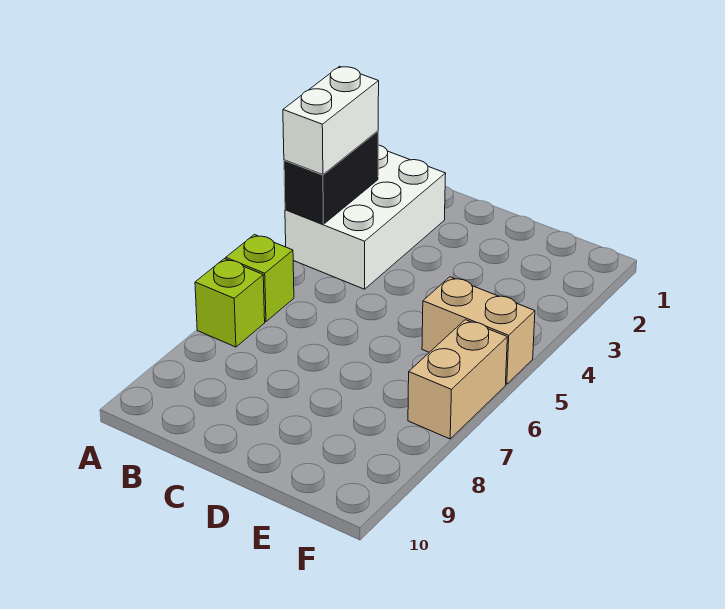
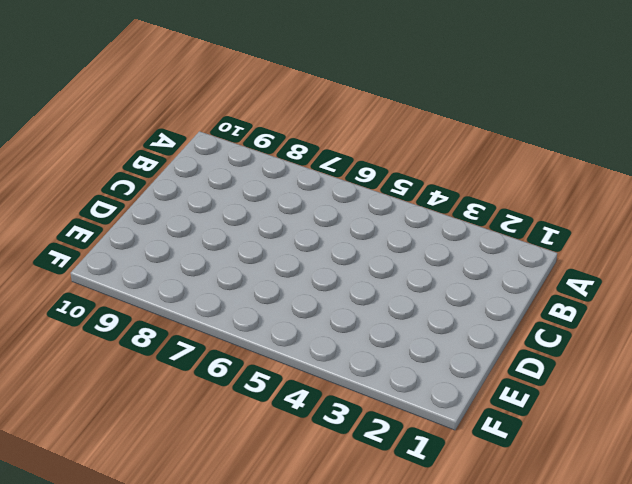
none -> white brick A2:B4 level 1
none -> lime brick A6 level 1

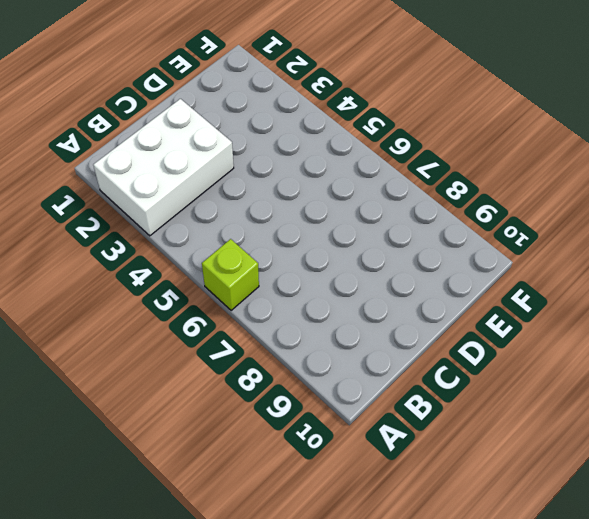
white brick A2:C3 level 1 -> white brick A2:B4 level 1
none -> lime brick A7 level 1
none -> tan brick E5:F5 level 1

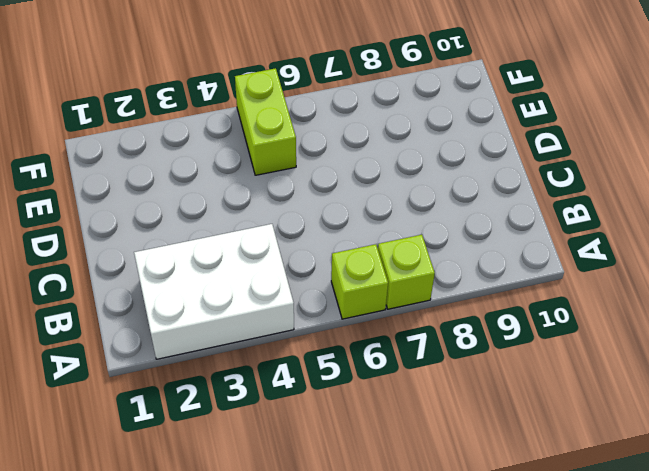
lime brick E5:F5 level 1 -> tan brick E5:F5 level 1
none -> tan brick F6:F7 level 1
none -> black brick A3:A4 level 2

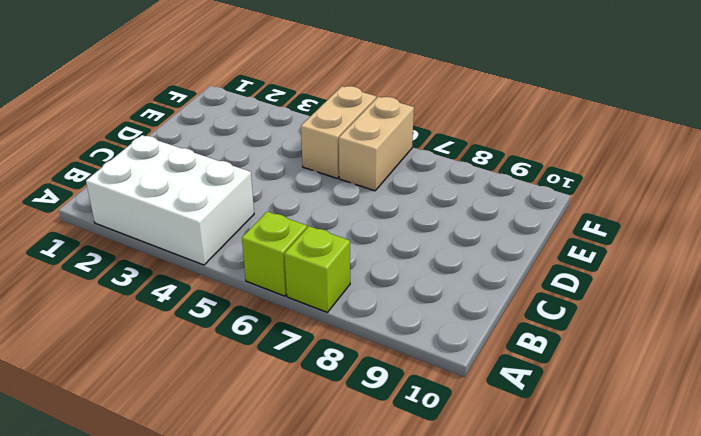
tan brick E6:F6 level 1 -> tan brick F6:F7 level 1
none -> black brick A3:A4 level 2
none -> white brick A3:A4 level 3

